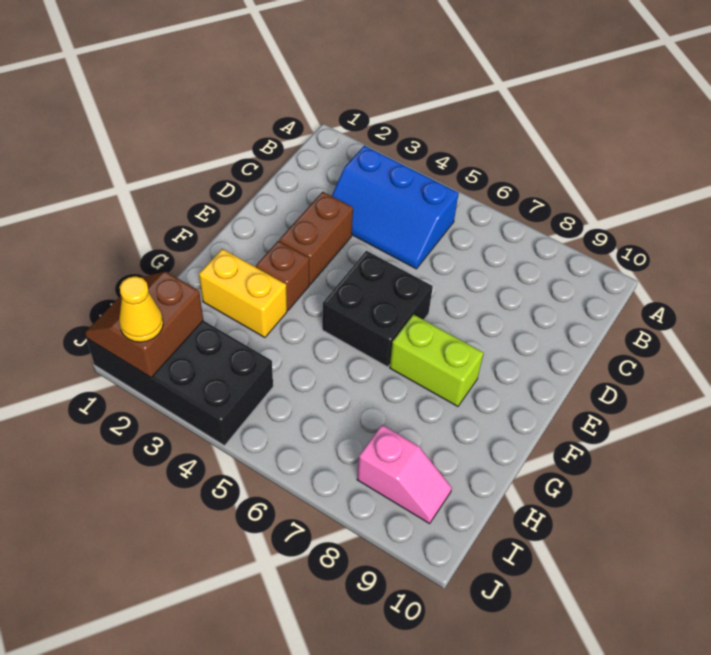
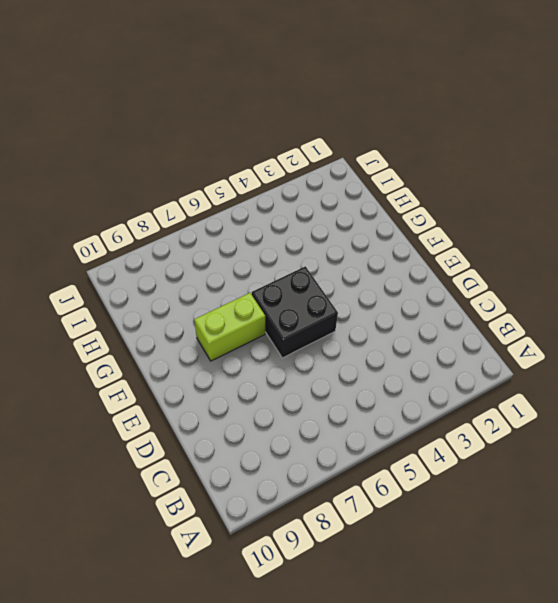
none -> blue slope B3:C5 level 1 top B
none -> brown brick D3:E3 level 1

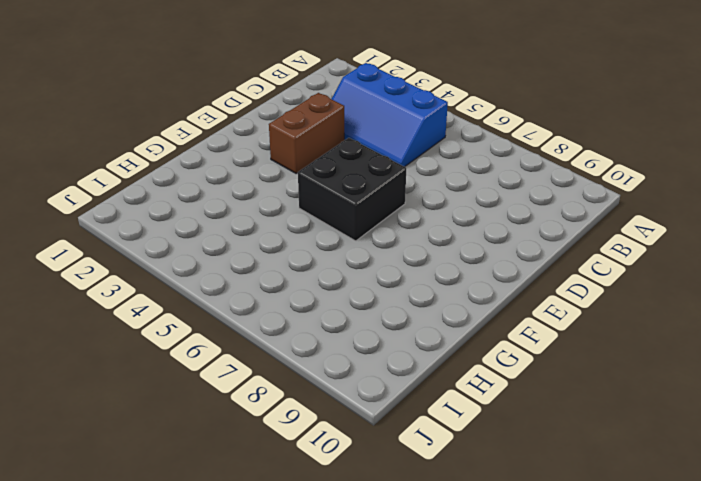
none -> brown brick F3 level 1
none -> lime brick F7:F8 level 1

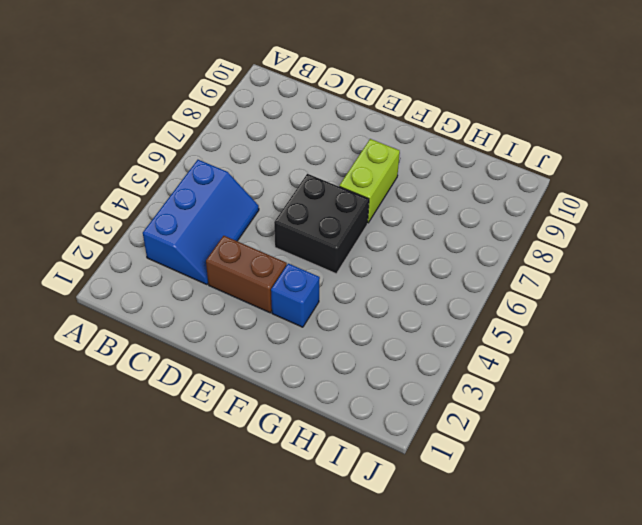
blue brick F3 level 1 -> brown brick F3 level 1
none -> yellow brick G2:G3 level 1
none -> black brick I1:J4 level 1

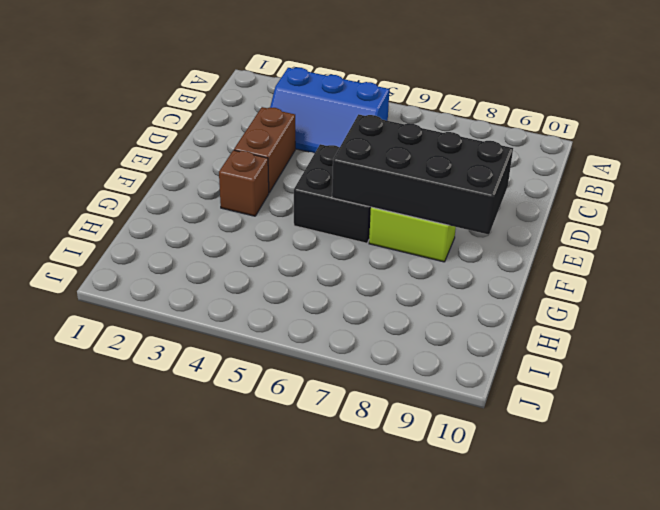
black brick E6:F9 level 2 -> black brick I1:J4 level 1
none -> yellow brick G2:G3 level 1
none -> pink slope I8:I9 level 1 top 8

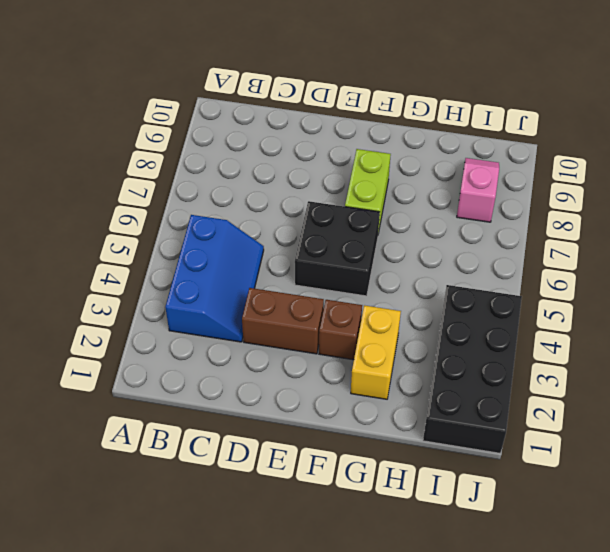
none -> brown slope I1:J2 level 2 top 2
none -> yellow cone J2 level 3

